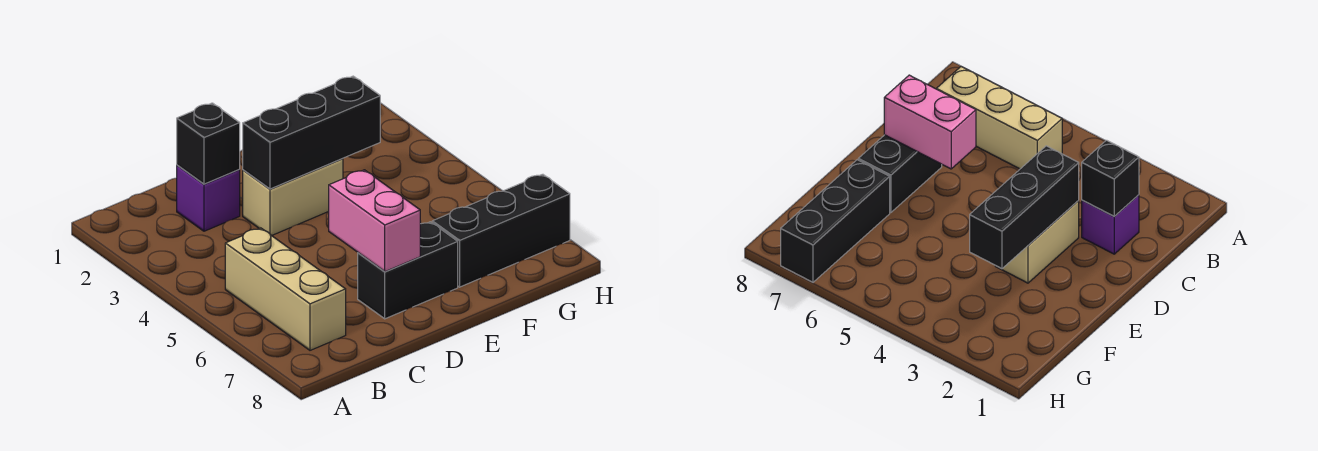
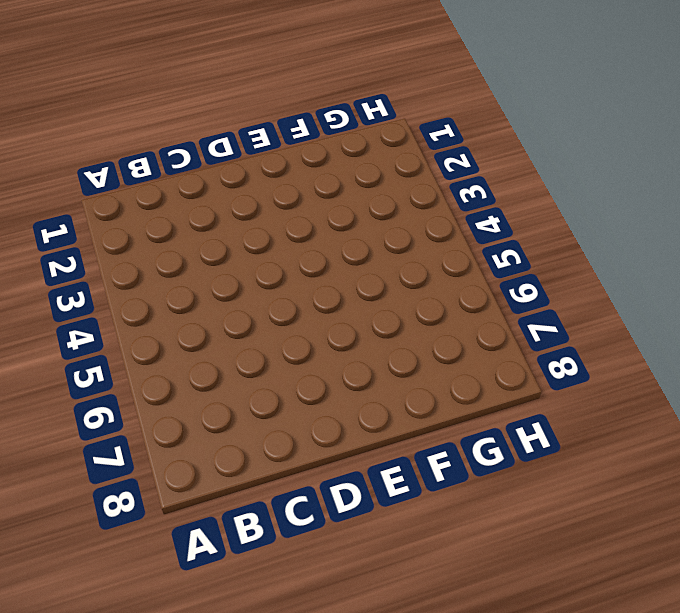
none -> tan brick B5:B7 level 1
none -> purple brick C2 level 1

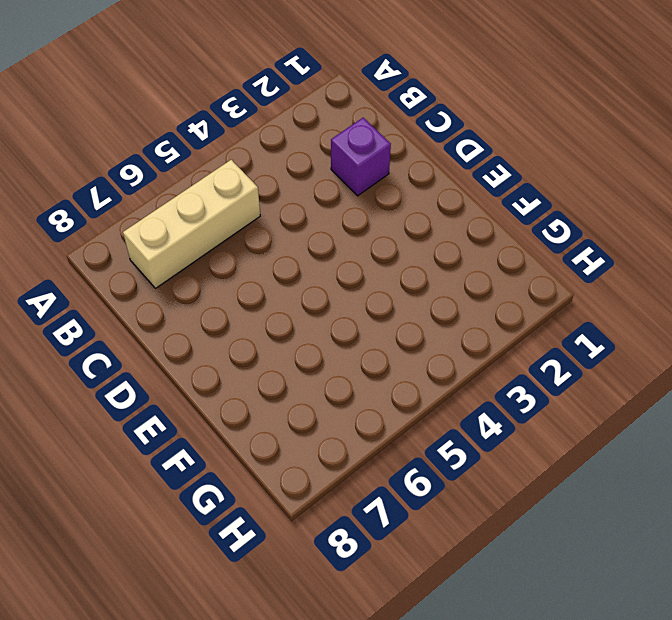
none -> tan brick D3:E3 level 1
none -> black brick D7:E7 level 1

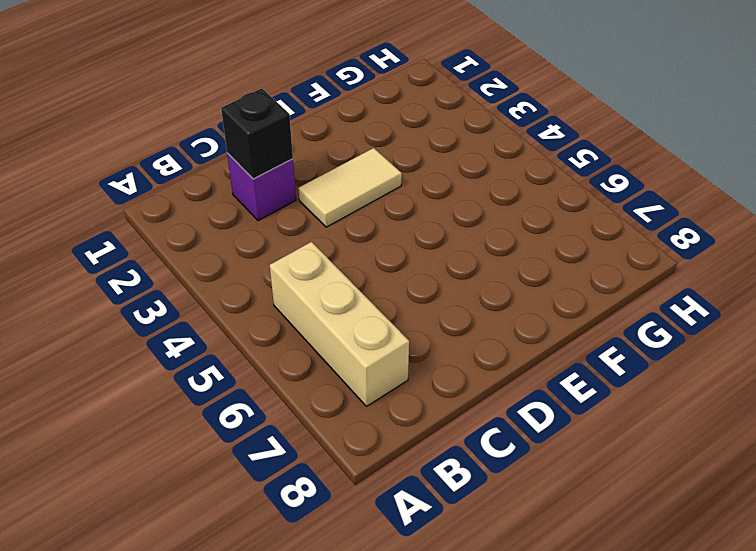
tan tile D3:E3 level 1 -> tan brick D3:E3 level 1
none -> black brick D7:E7 level 1
none -> black brick F7:H7 level 1

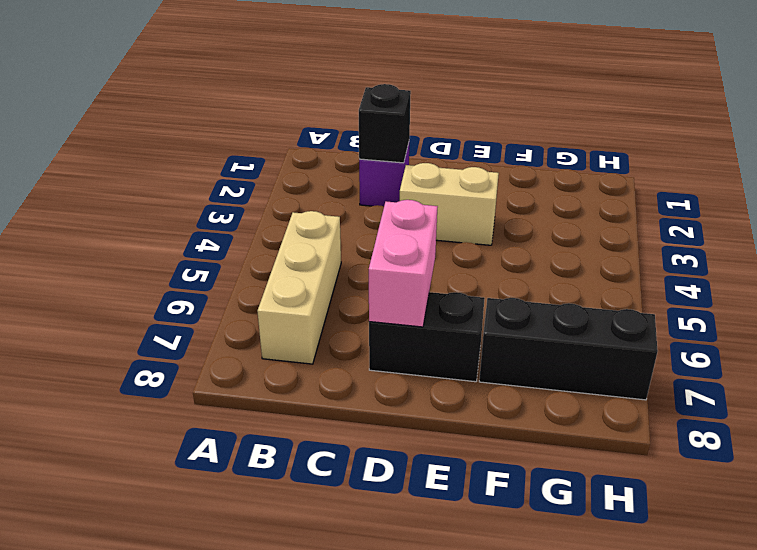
none -> black brick D3:F3 level 2

